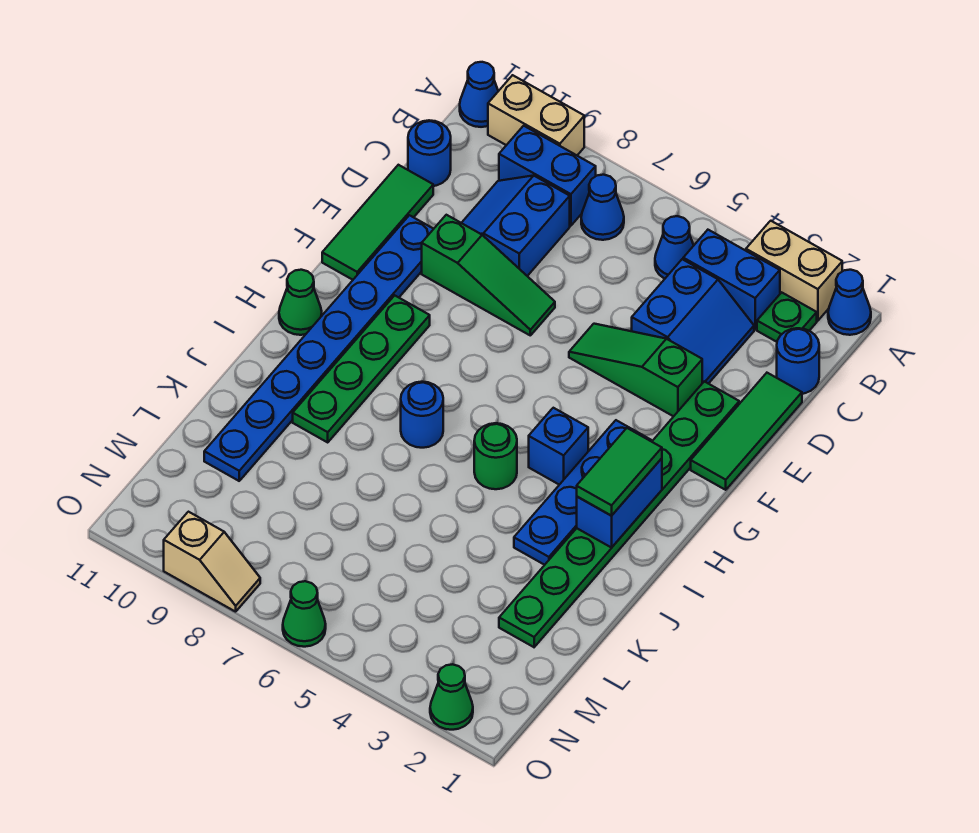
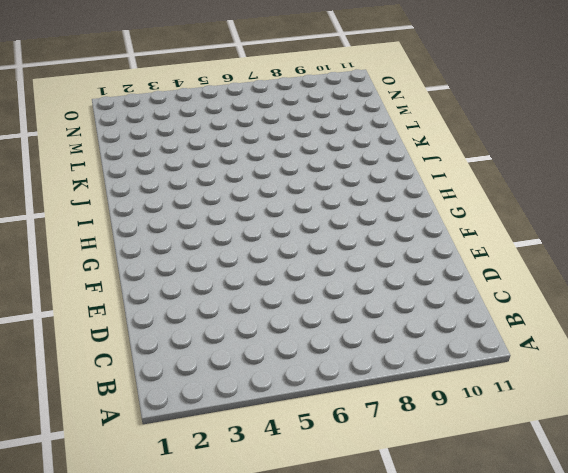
none -> blue cone A1 level 1
none -> tan brick A2:A3 level 1
none -> tan brick A9:A10 level 1
none -> blue cone A11 level 1

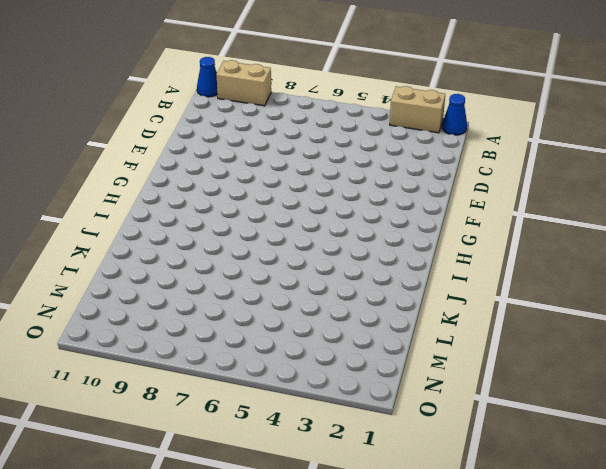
none -> green plate B2 level 1
none -> blue brick B3:B4 level 1
none -> blue cone B5 level 1
none -> blue cone B7 level 1

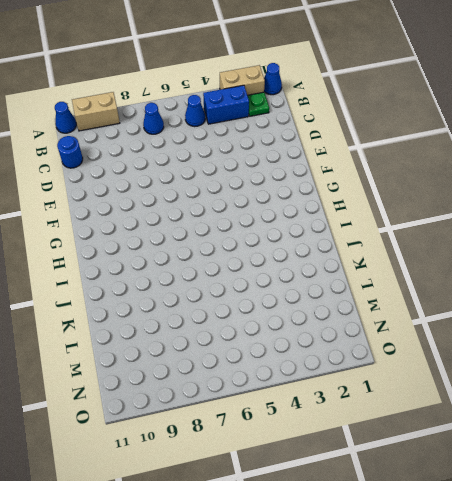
none -> blue brick B8:B9 level 1
none -> blue round brick C1 level 1
none -> blue slope C3:D4 level 1 top 4
none -> blue slope C8:D9 level 1 top 8

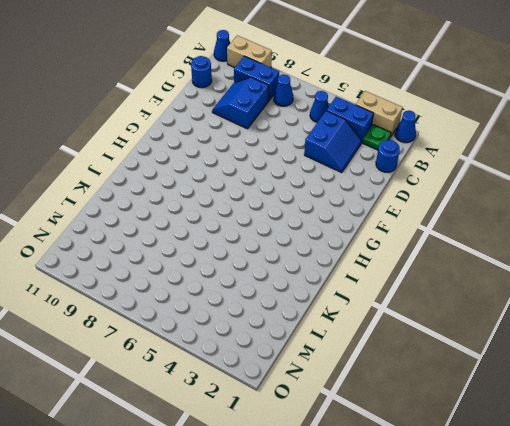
none -> green tile D1:F1 level 1
none -> green tile D11:F11 level 1
none -> green plate E2:L2 level 1
none -> green slope E3:E5 level 1 top 3

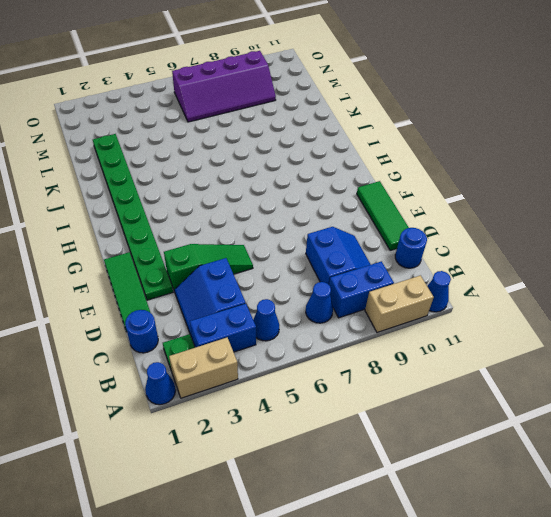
purple slope M6:N9 level 1 top N -> none
none -> green slope E7:E9 level 1 top 9
none -> blue plate E10:L10 level 1
none -> blue plate G3:J3 level 1
none -> green plate G9:J9 level 1

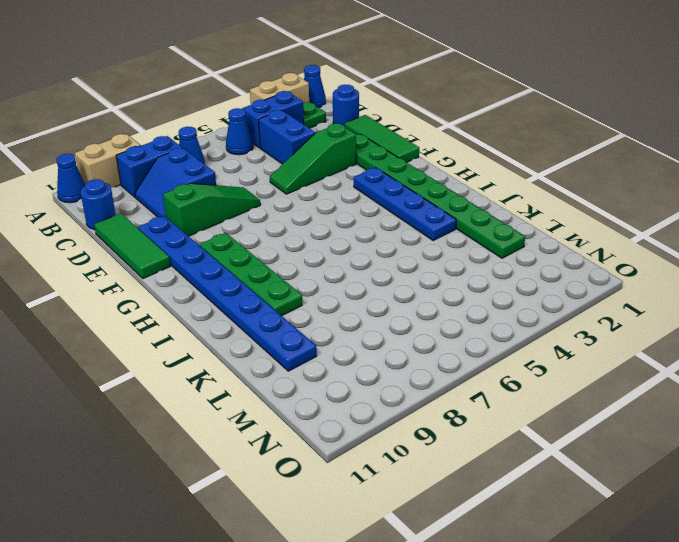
none -> blue brick H4 level 1
none -> green cone H11 level 1
none -> green round brick I5 level 1
none -> blue round brick I7 level 1

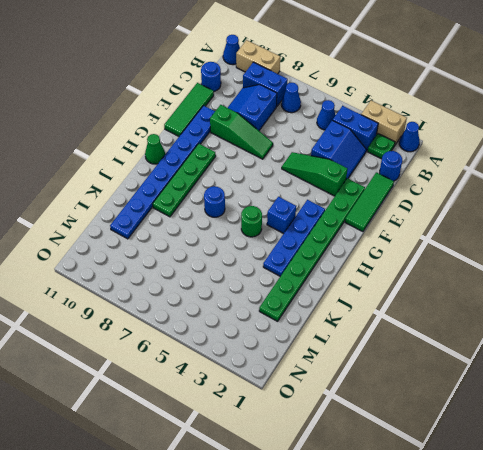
none -> green cone O2 level 1
none -> green cone O6 level 1
none -> tan slope O8:O9 level 1 top 9
none -> blue brick H2:I2 level 2

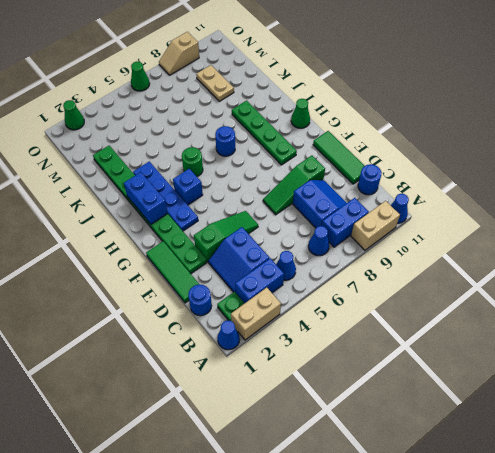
tan plate L9:M9 level 1 -> none
none -> blue plate E10:L10 level 1
none -> green tile H2:I2 level 3

